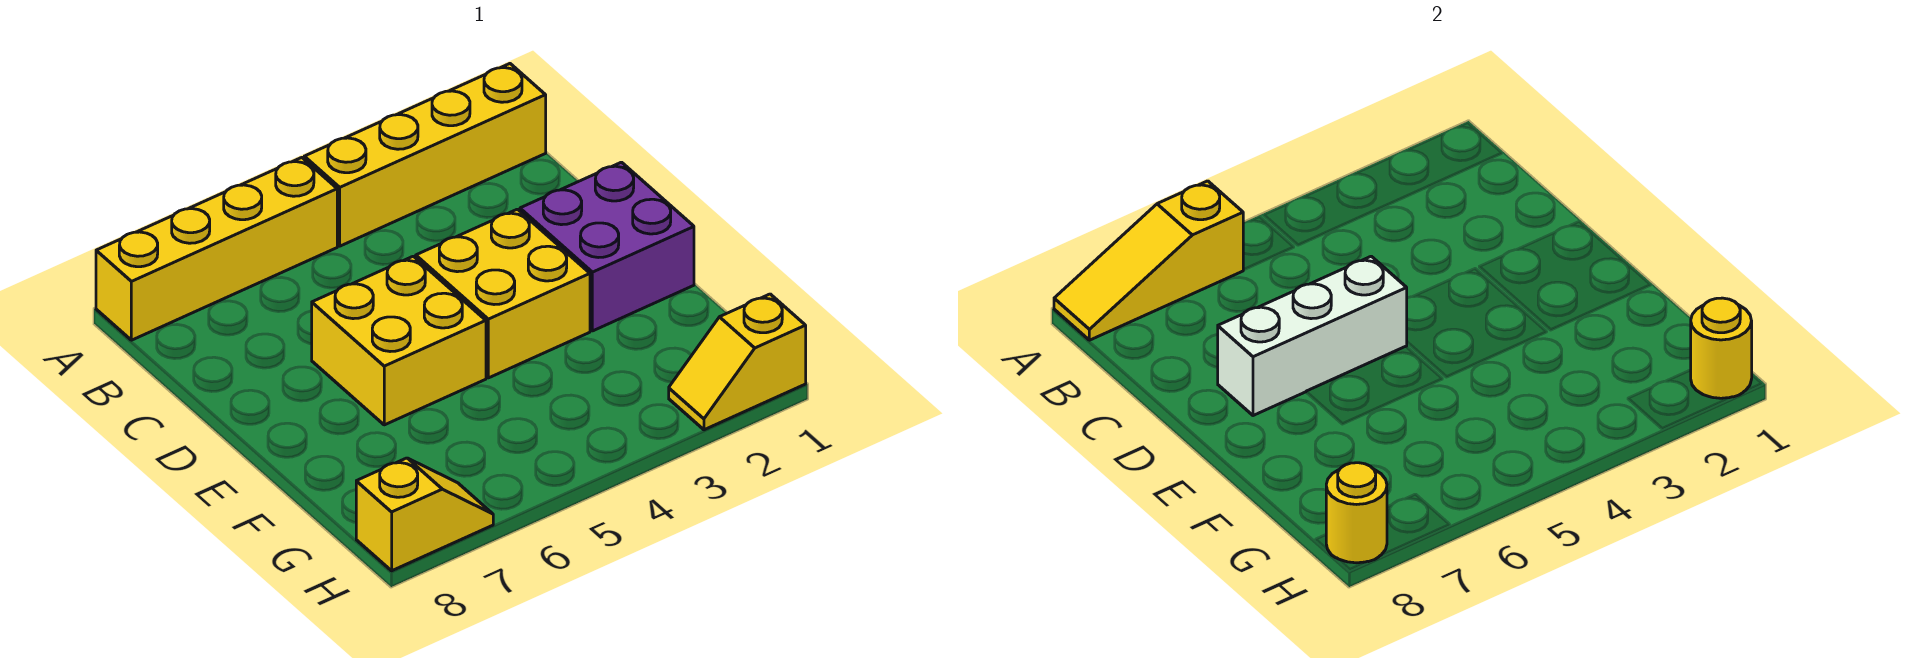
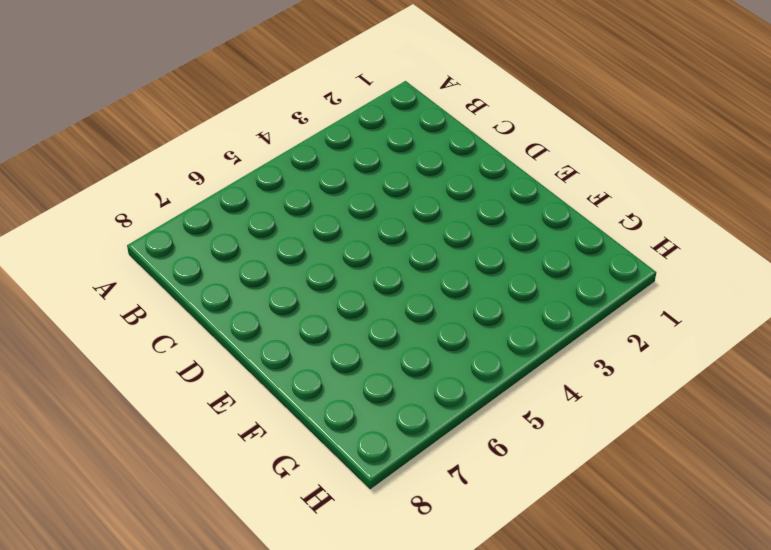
none -> yellow brick A1:A4 level 1
none -> yellow brick A5:A8 level 1

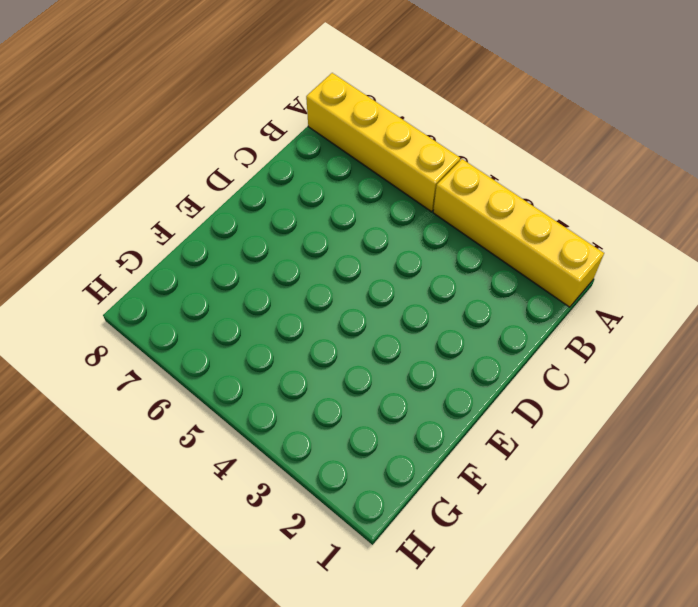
none -> purple brick D1:E2 level 1
none -> yellow brick D3:E4 level 1

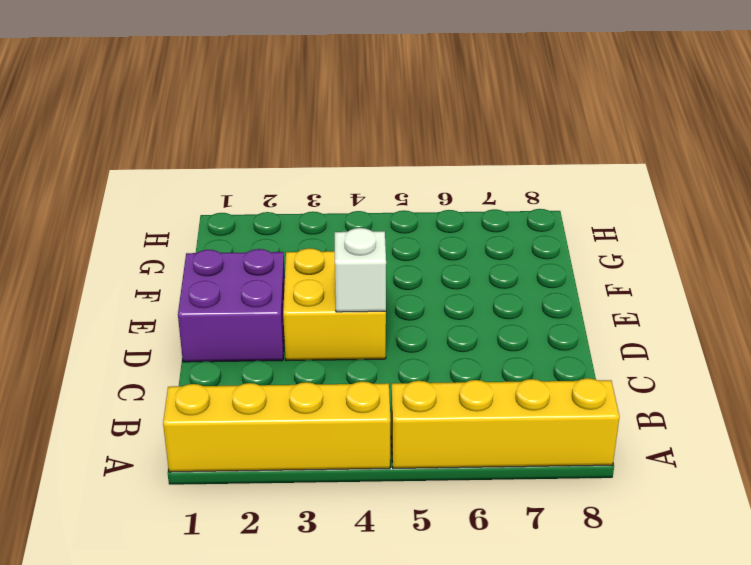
white brick D4 level 2 -> none
none -> yellow brick D5:E6 level 1
none -> yellow slope H1:H2 level 1 top 1

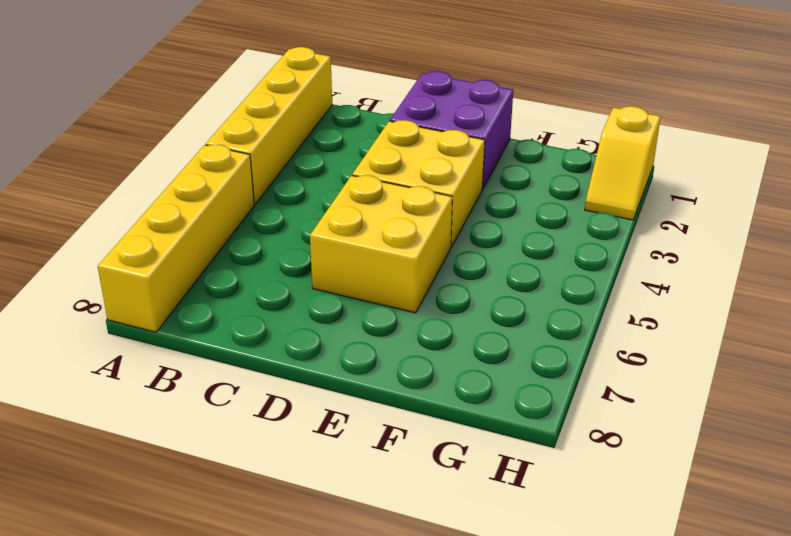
none -> yellow slope H7:H8 level 1 top 8
none -> yellow slope A6:A8 level 2 top 6

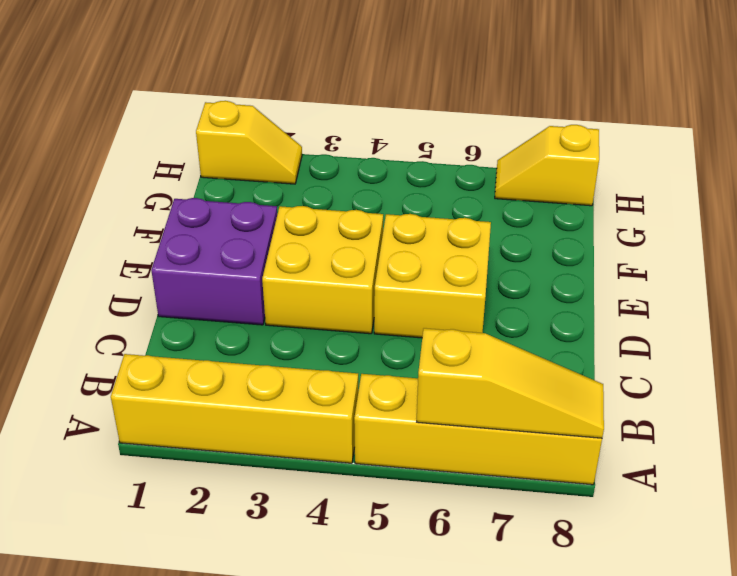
none -> white brick D5:D7 level 2
none -> yellow round brick H1 level 2

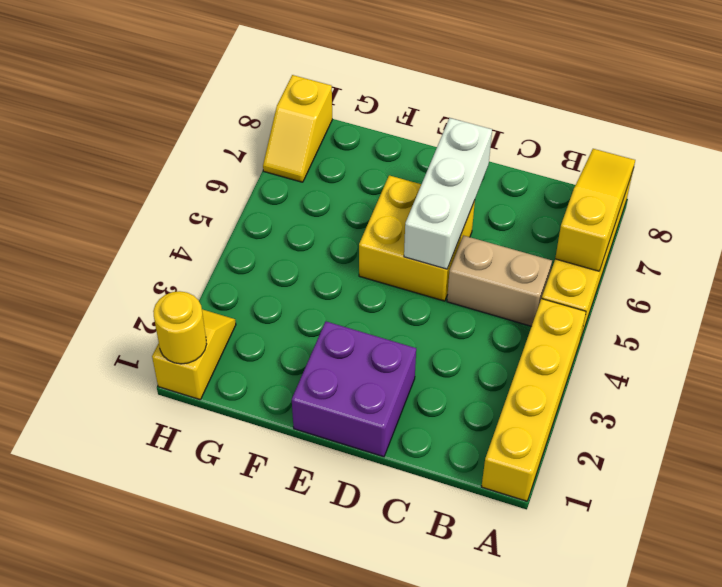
tan brick B5:C5 level 1 -> none
none -> yellow brick D3:E4 level 1
none -> yellow round brick H8 level 2

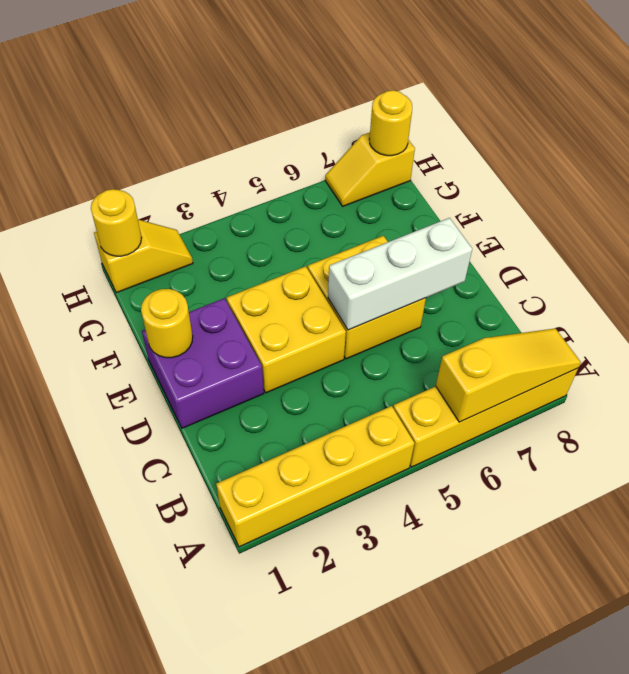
yellow round brick E1 level 2 -> none

